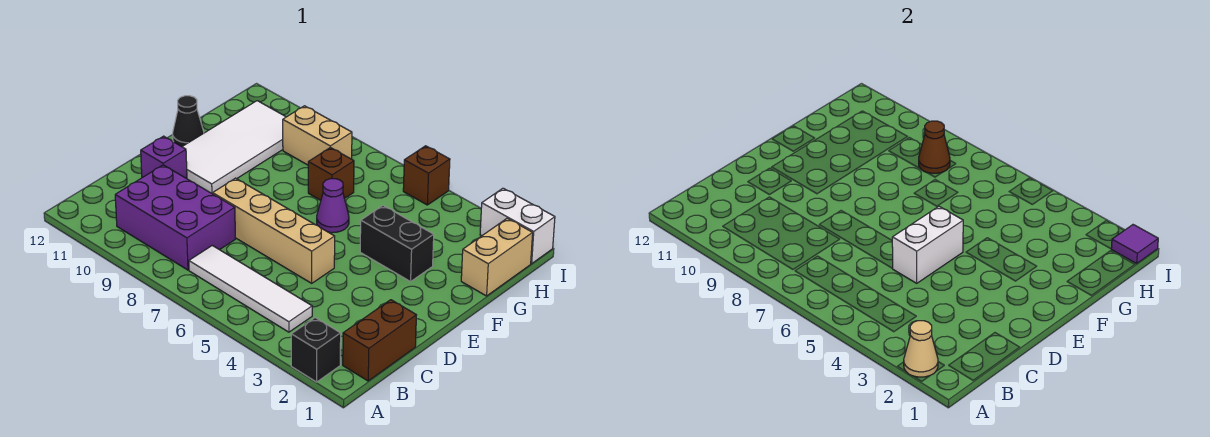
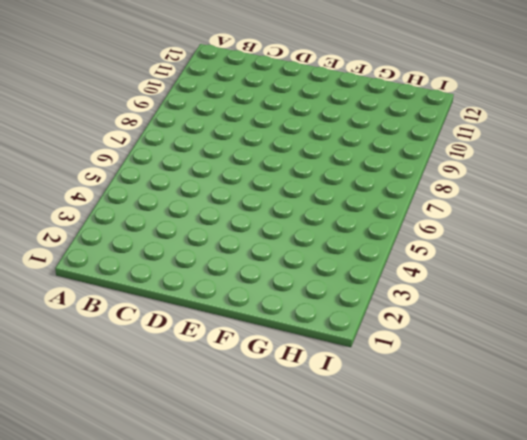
none -> black brick A2 level 1
none -> brown brick B1:C1 level 1
none -> white tile B4:B7 level 1

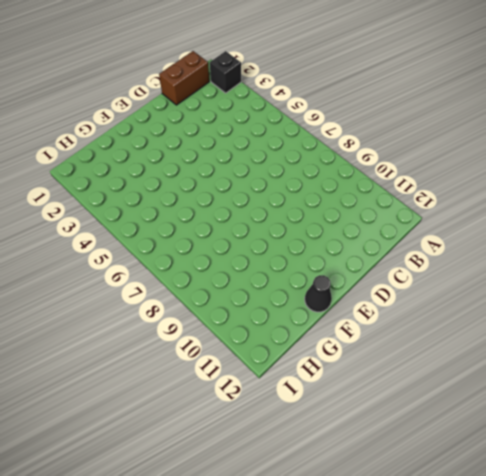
none -> white tile B4:B7 level 1
none -> purple brick B8:C10 level 1
none -> tan brick D5:D8 level 1

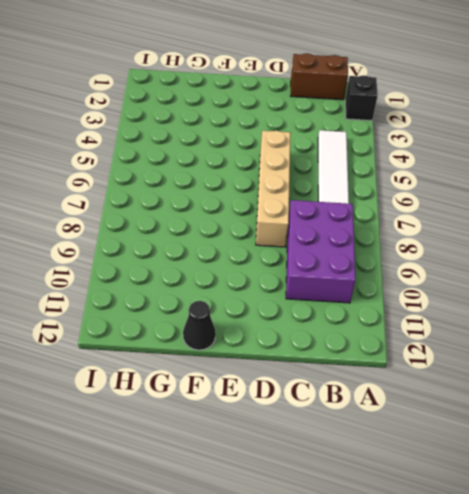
none -> purple brick D11 level 1
none -> white tile E10:H11 level 1
none -> black brick F3:F4 level 1

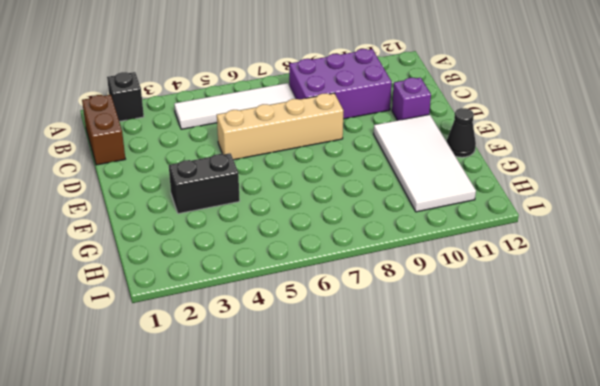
none -> purple cone F6 level 1
none -> tan brick G1:H1 level 1
none -> brown brick G7 level 1

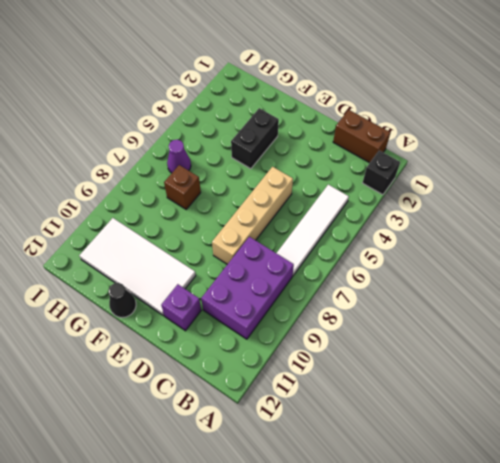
purple cone H6 level 1 -> purple cone F6 level 1
none -> tan brick G1:H1 level 1
none -> tan brick H8:H9 level 1
none -> white brick I1:I2 level 1

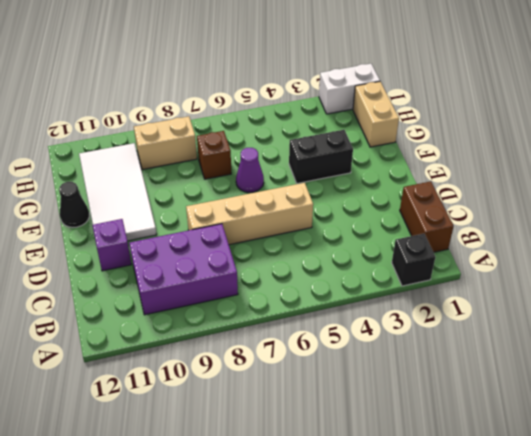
none -> white tile B4:B7 level 1
none -> brown brick I5 level 1
none -> tan cone A2 level 2

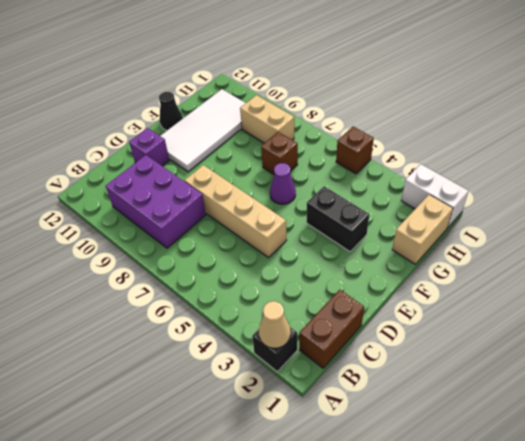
none -> white tile B4:B7 level 1
none -> white brick D5:E5 level 2
none -> brown cone H8 level 2

